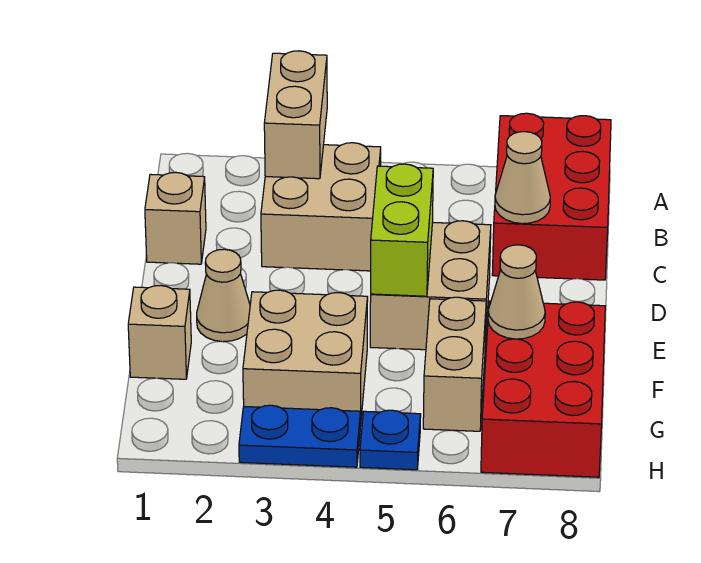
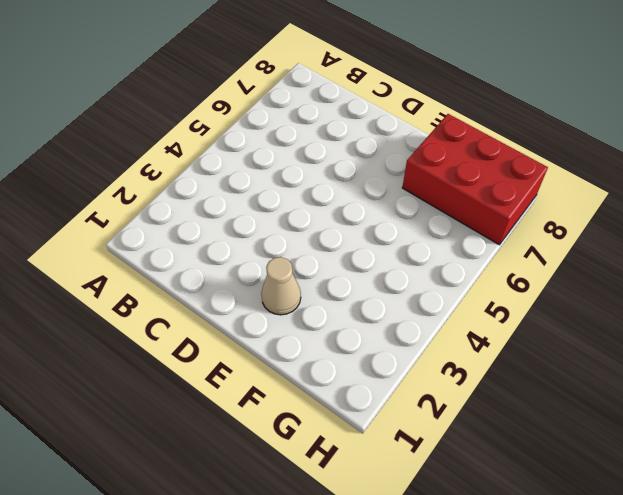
none -> red brick A7:C8 level 1
none -> tan brick B3:C4 level 1
none -> tan brick C1 level 1

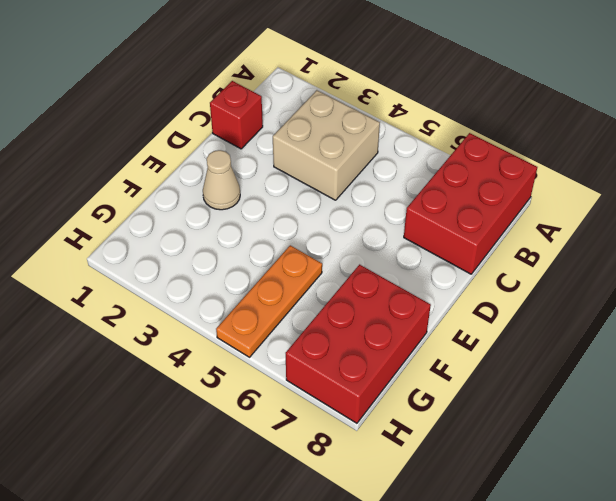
red brick C1 level 1 -> tan brick C1 level 1
orange plate F5:H5 level 1 -> blue plate H5 level 1
none -> tan brick D5:E6 level 1
none -> tan brick F1 level 1
none -> tan brick F3:G4 level 1

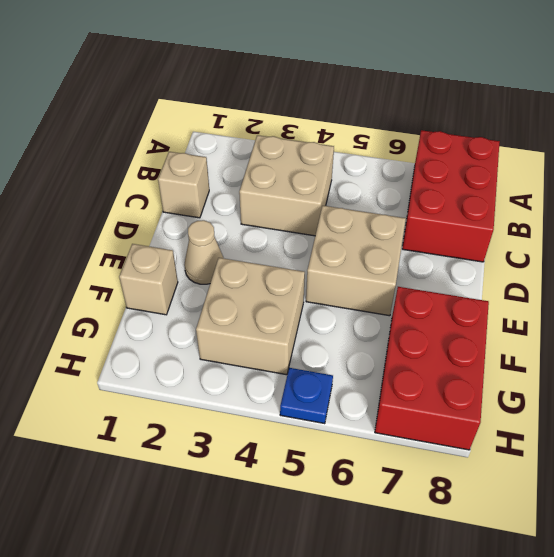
none -> tan brick F6:G6 level 1
none -> blue plate H3:H4 level 1
none -> tan brick A3:B3 level 2

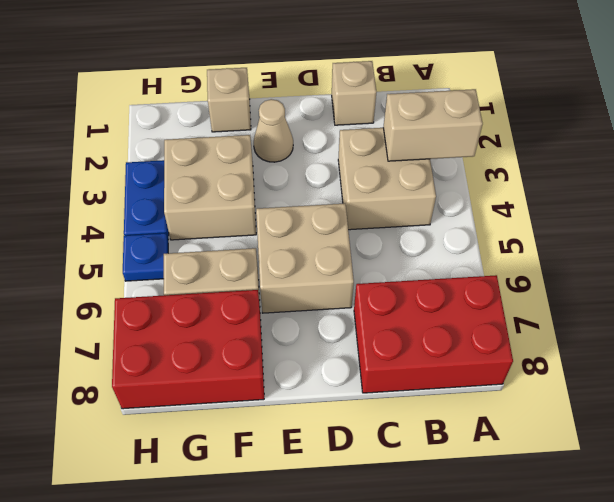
none -> tan cone C7 level 2
none -> lime brick D5:E5 level 2
none -> tan cone F7 level 2

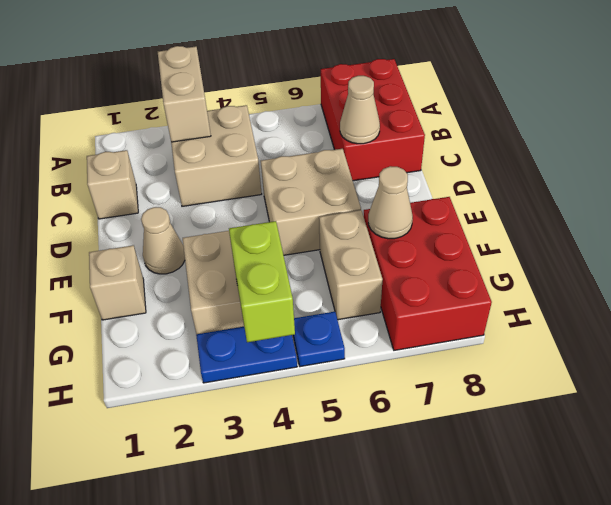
lime brick G4:H4 level 2 -> lime brick D5:E5 level 2

